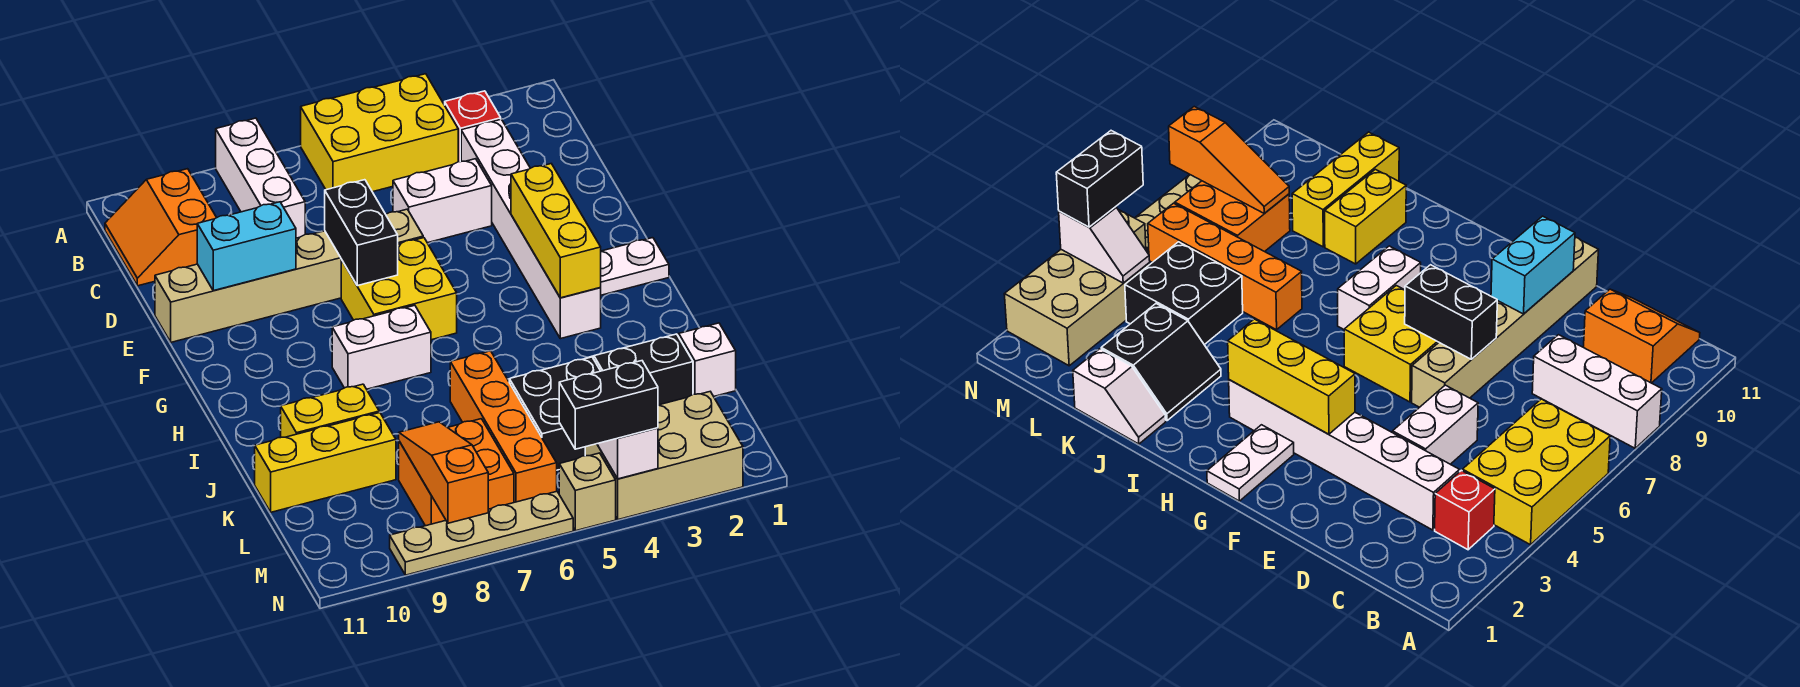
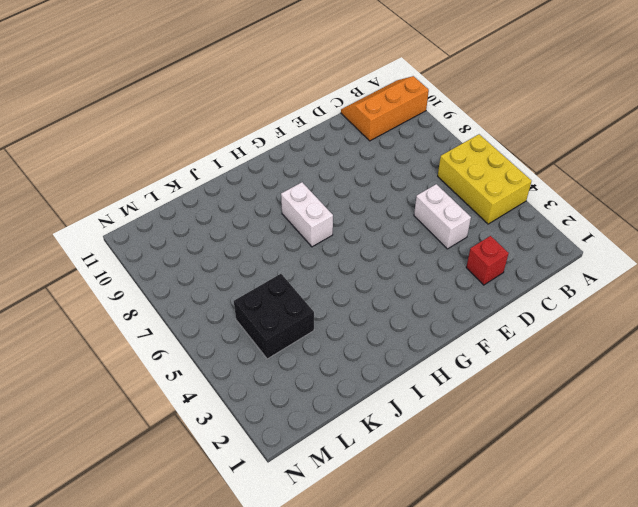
orange slope A10:C11 level 1 top 10 -> orange slope B10:C11 level 1 top 10
red brick D2 level 1 -> red brick B3 level 1
none -> white brick A8:C8 level 1
none -> white brick C3:H3 level 1
none -> tan brick E6:E11 level 1

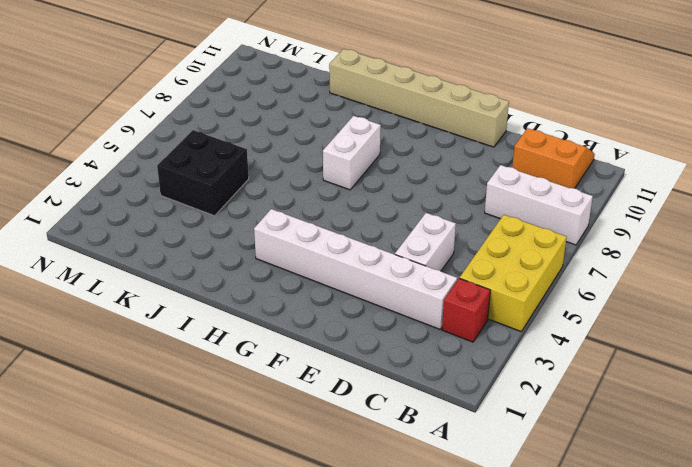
tan brick E11:J11 level 1 -> tan brick E6:E11 level 1
none -> yellow brick F6:G7 level 1
none -> white plate G1:G2 level 1
none -> white slope J1:K1 level 1 top K

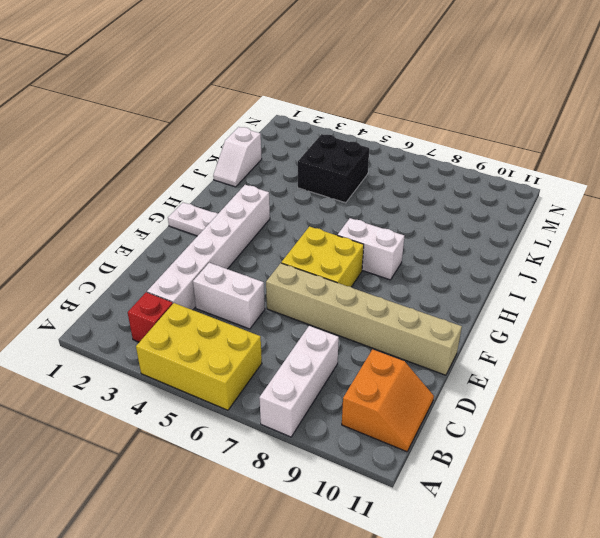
none -> black slope J2:K3 level 1 top K
none -> orange brick J6:M6 level 1
none -> yellow brick J9:J10 level 1

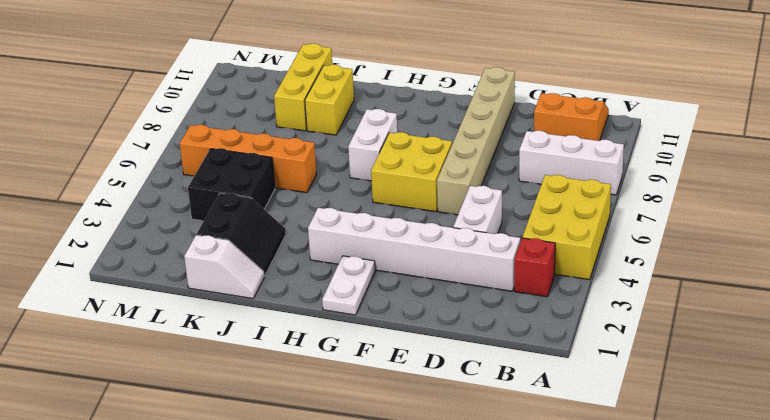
none -> orange brick L7:M8 level 1
none -> tan brick M2:N4 level 1
none -> tan brick N5 level 1

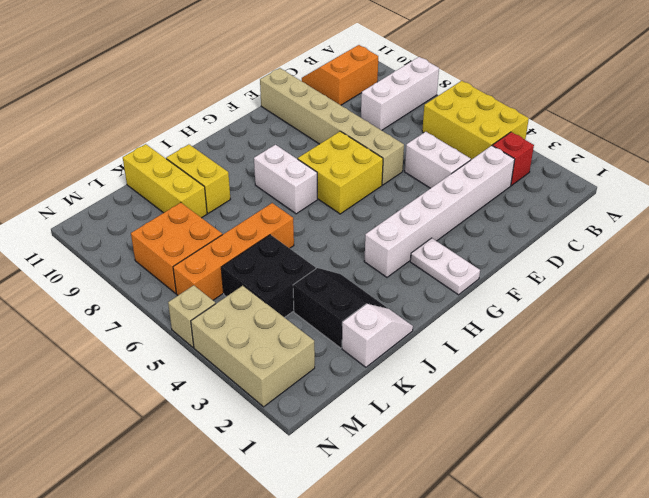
none -> tan plate N6:N9 level 1
none -> black brick E7:F7 level 2
none -> cyan brick E9:E10 level 2

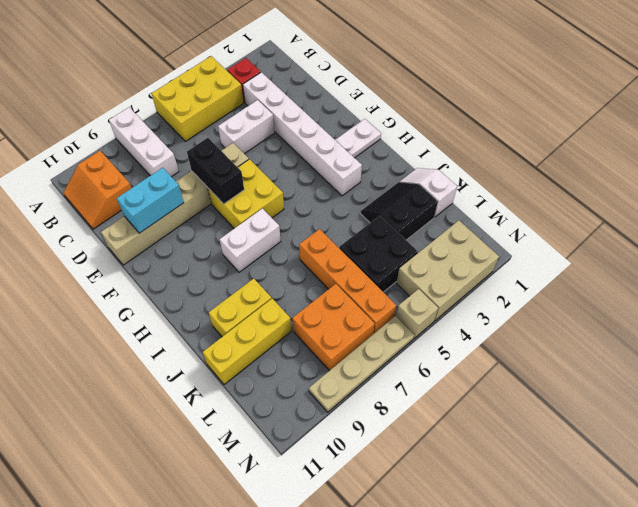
none -> yellow brick F3:H3 level 2
none -> orange slope L8:N8 level 2 top N
none -> white slope M4:N4 level 2 top N

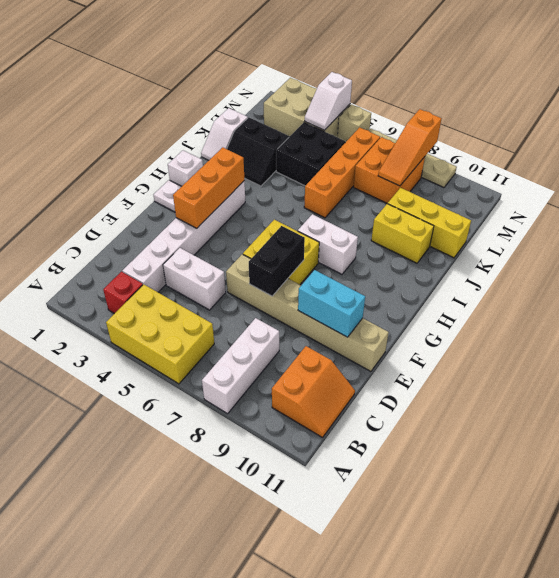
orange brick F3:H3 level 2 -> yellow brick F3:H3 level 2
white brick H1 level 1 -> none
none -> black brick N4:N5 level 3

